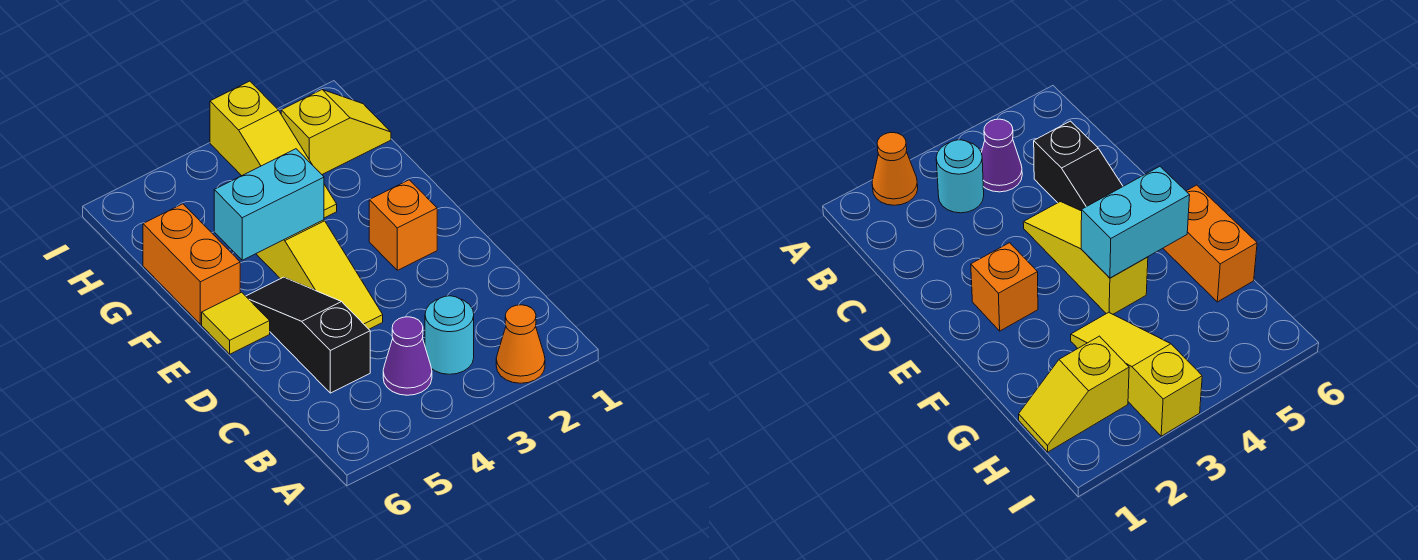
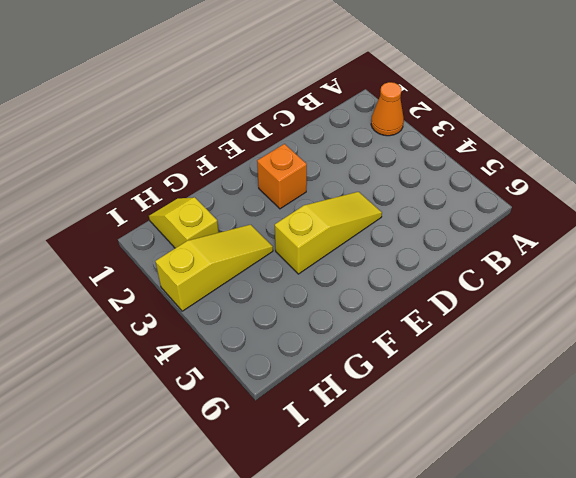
none -> cyan round brick B3 level 1
none -> purple cone B4 level 1

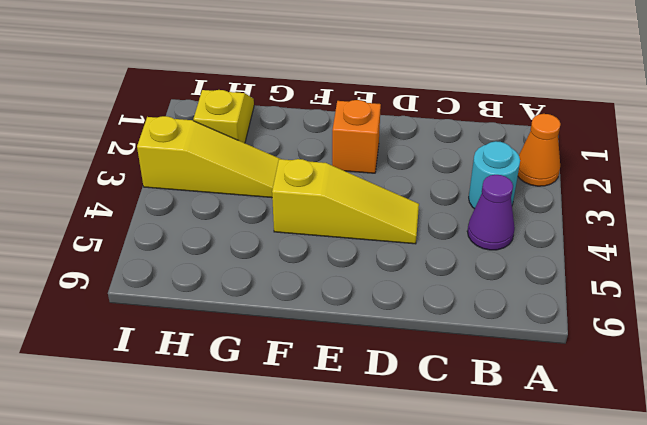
none -> black slope C5:E5 level 1 top C
none -> yellow tile E6 level 1

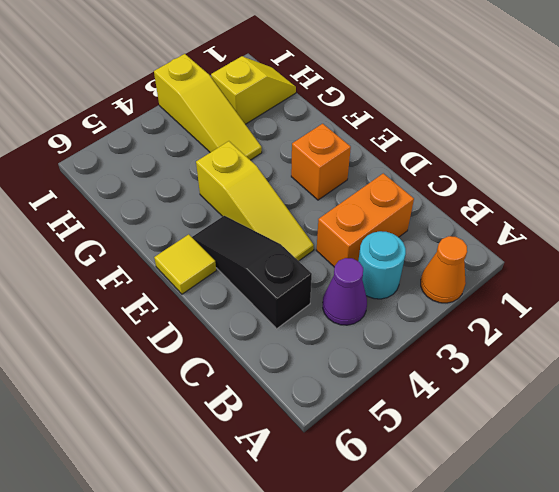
orange brick C2:C3 level 1 -> orange brick F6:G6 level 1
none -> cyan brick F4:F5 level 2

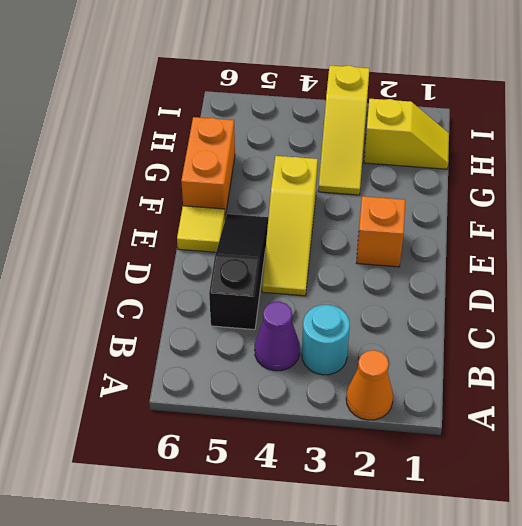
none -> cyan brick F4:F5 level 2

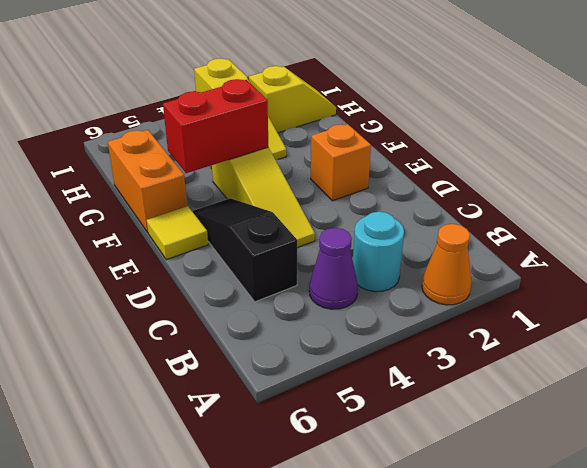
red brick F4:F5 level 2 -> cyan brick F4:F5 level 2

